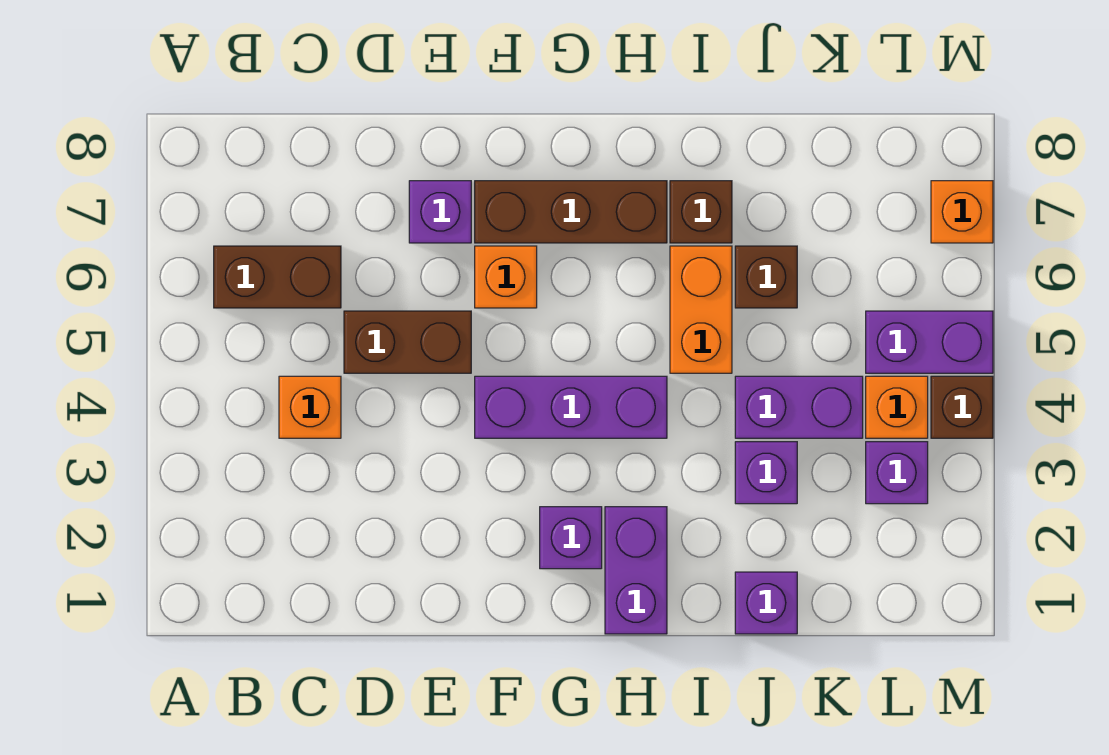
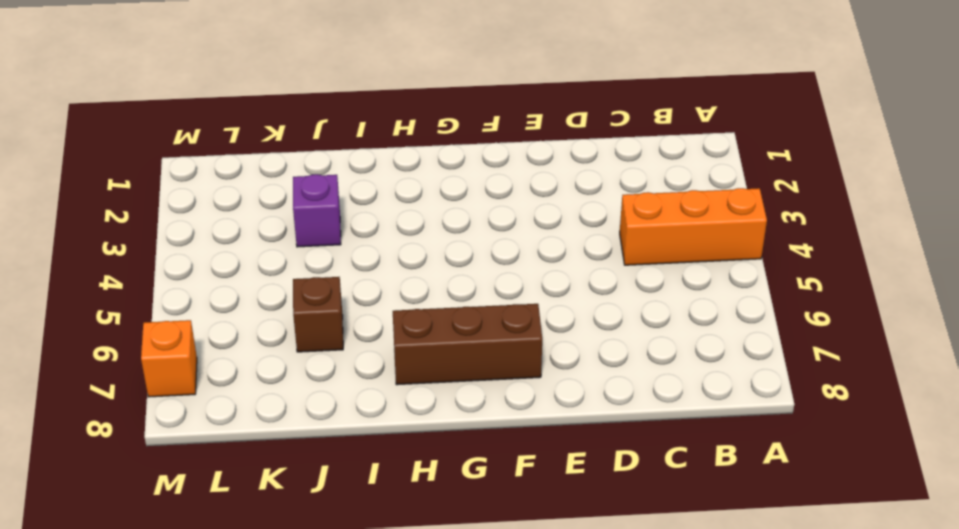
orange brick A4:C4 level 1 -> orange brick C4 level 1
none -> brown brick B6:C6 level 1
none -> brown brick D5:E5 level 1
none -> purple brick E7 level 1

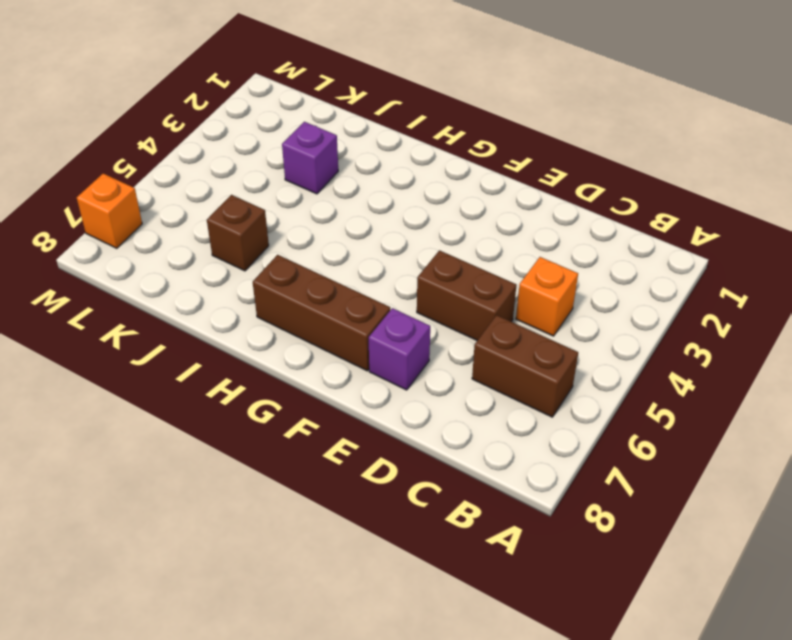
none -> purple brick F4:H4 level 1
none -> orange brick F6 level 1
none -> purple brick G2 level 1

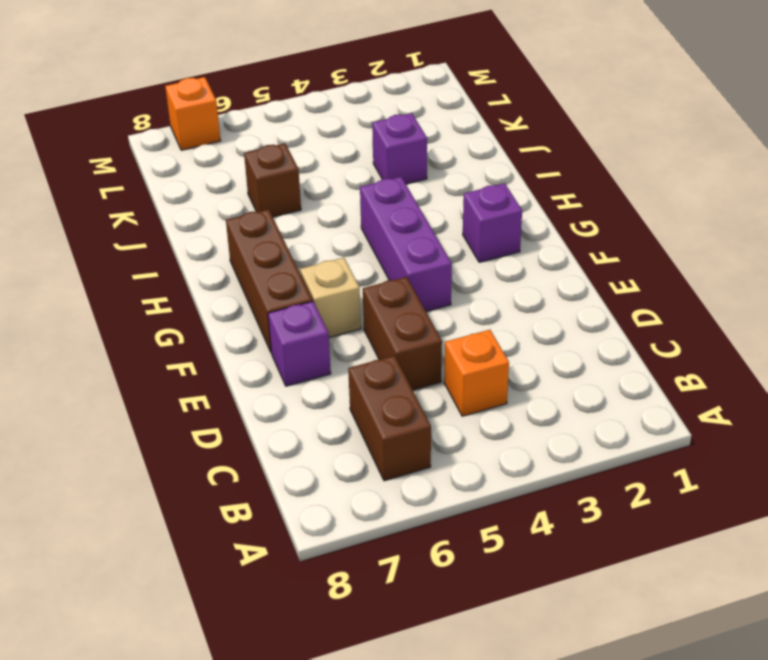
tan brick F6 level 1 -> orange brick F6 level 1
none -> purple brick H1:H2 level 1
none -> orange brick I5:I6 level 1
none -> brown brick I7 level 1

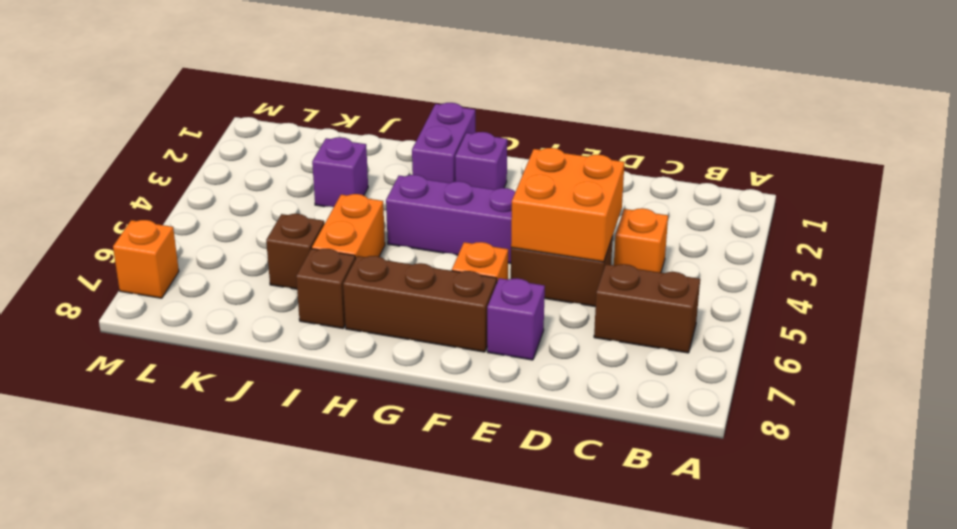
orange brick D4:E5 level 2 -> none
none -> purple brick J1 level 1
none -> purple brick J4:K4 level 1
none -> purple brick L3 level 1

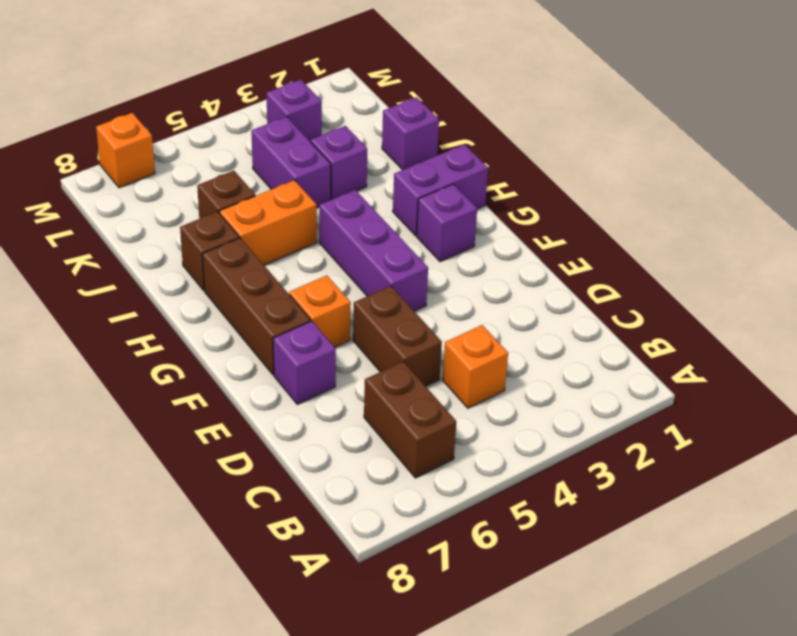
none -> orange brick L4 level 1
none -> purple brick L5:M5 level 1
none -> brown brick M4 level 1

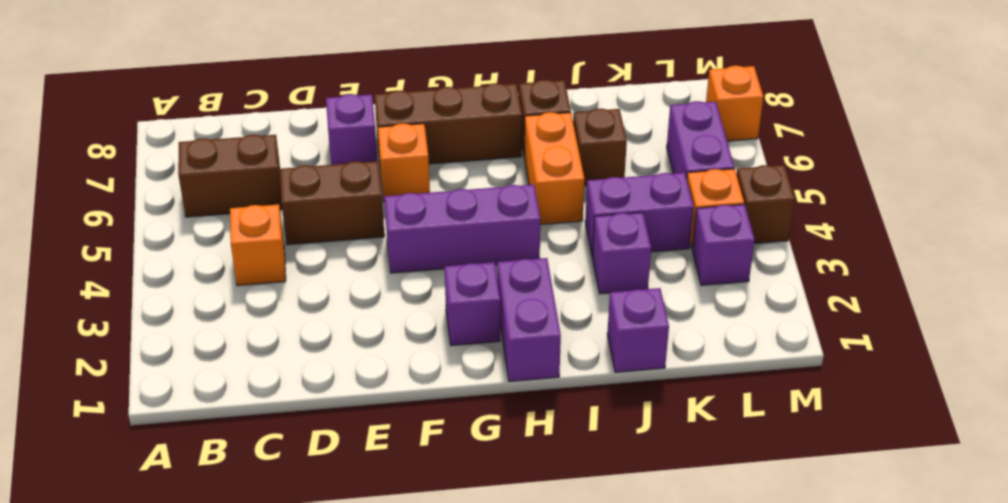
purple brick L5:L6 level 1 -> purple brick L5:M5 level 1

